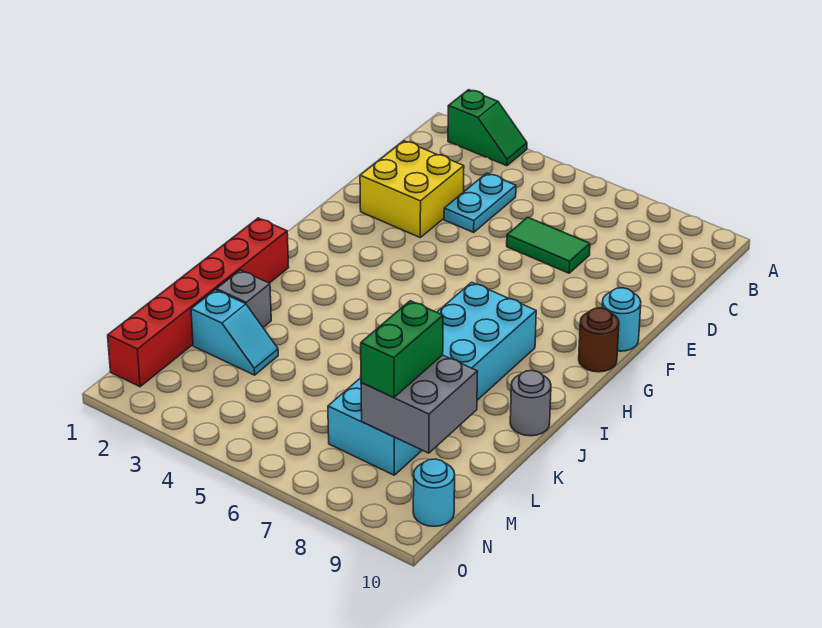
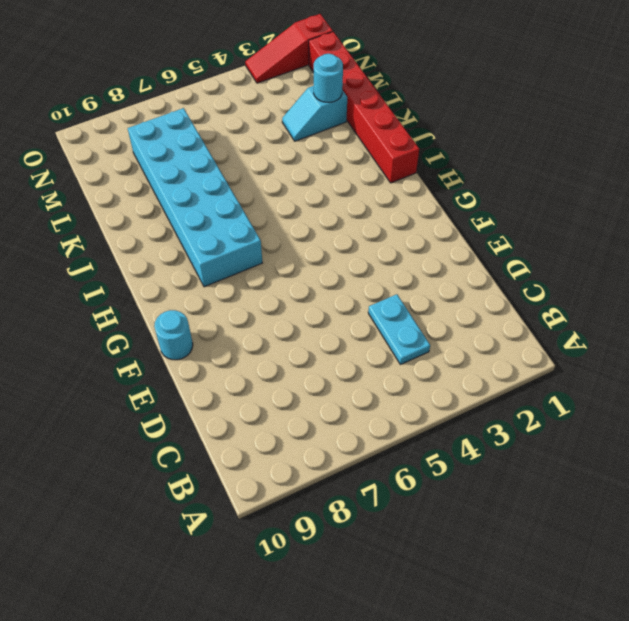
cyan round brick L2 level 2 -> cyan round brick N10 level 1
red slope O1:O3 level 1 top 1 -> none
none -> green slope A2:A3 level 1 top 2
none -> yellow brick D2:E3 level 1
none -> green tile D6:D7 level 1

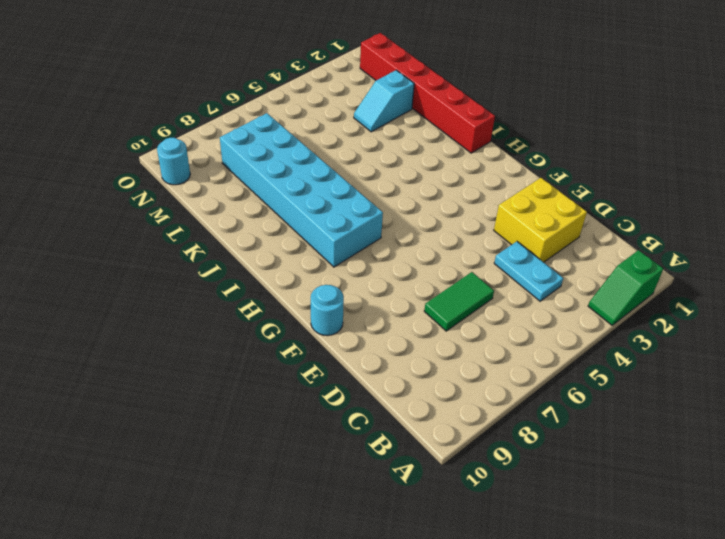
none -> brown round brick G10 level 1
none -> grey round brick J10 level 1
none -> grey brick K2 level 1

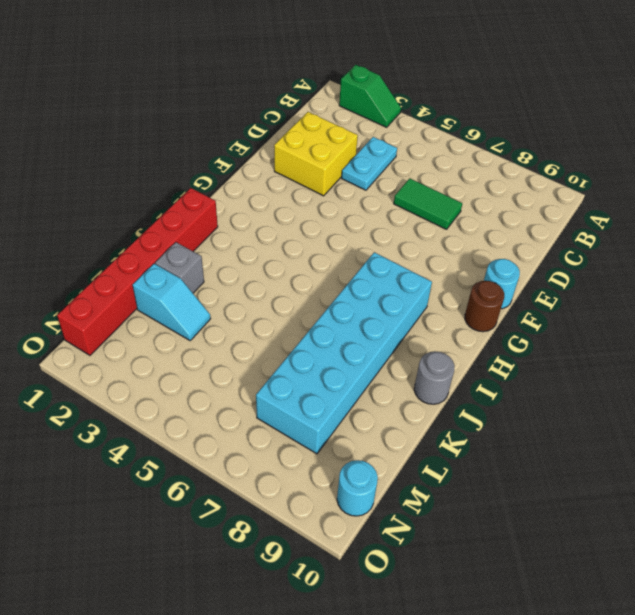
none -> grey brick L8:M9 level 2
none -> green brick L8:M8 level 3

